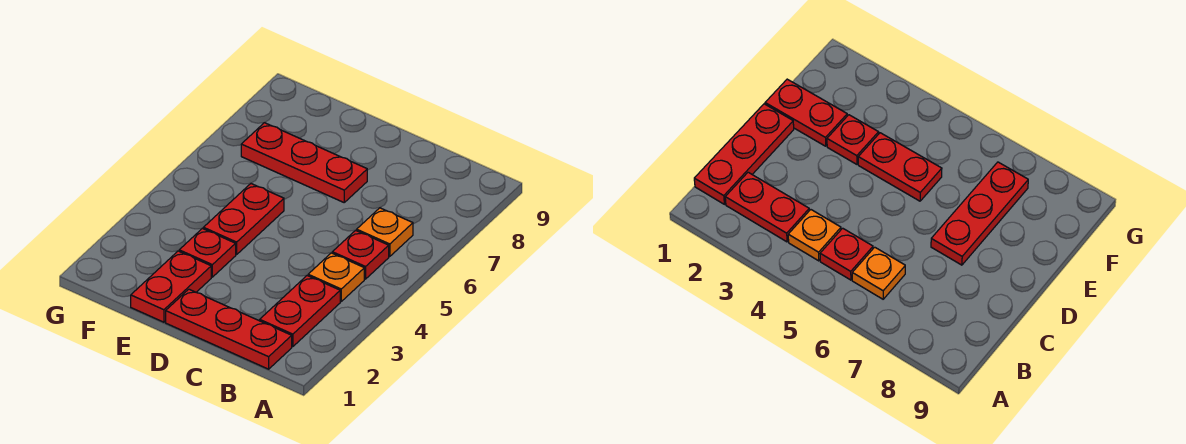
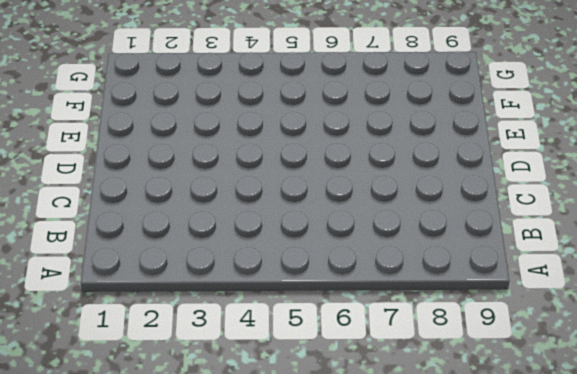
none -> red plate B1:D1 level 1
none -> red plate B2:B3 level 1

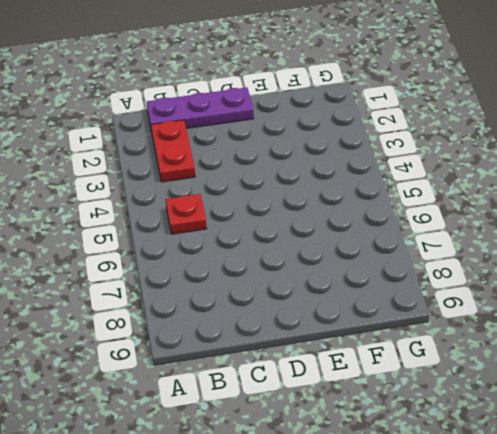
purple plate B1:D1 level 1 -> red plate B1:D1 level 1
none -> orange plate B4 level 1
none -> orange plate B6 level 1

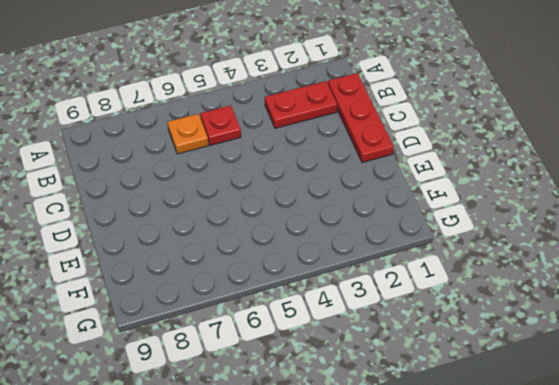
none -> orange plate B4 level 1
none -> red plate D7:F7 level 1

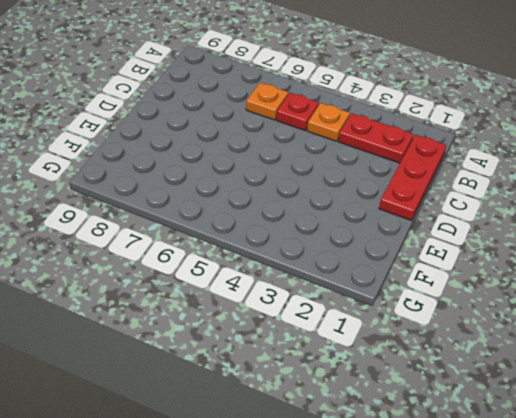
none -> red plate D7:F7 level 1
none -> red plate E1:E2 level 1

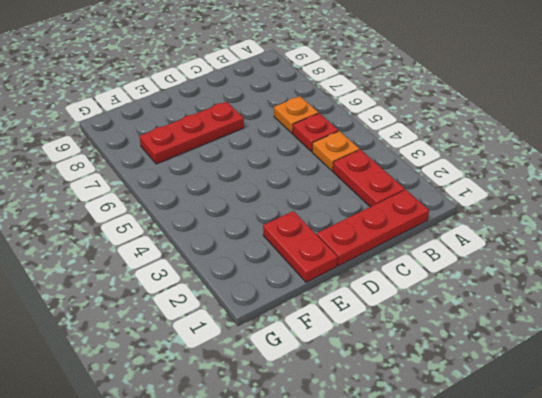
none -> red plate E3 level 1
none -> red plate E4:E5 level 1

